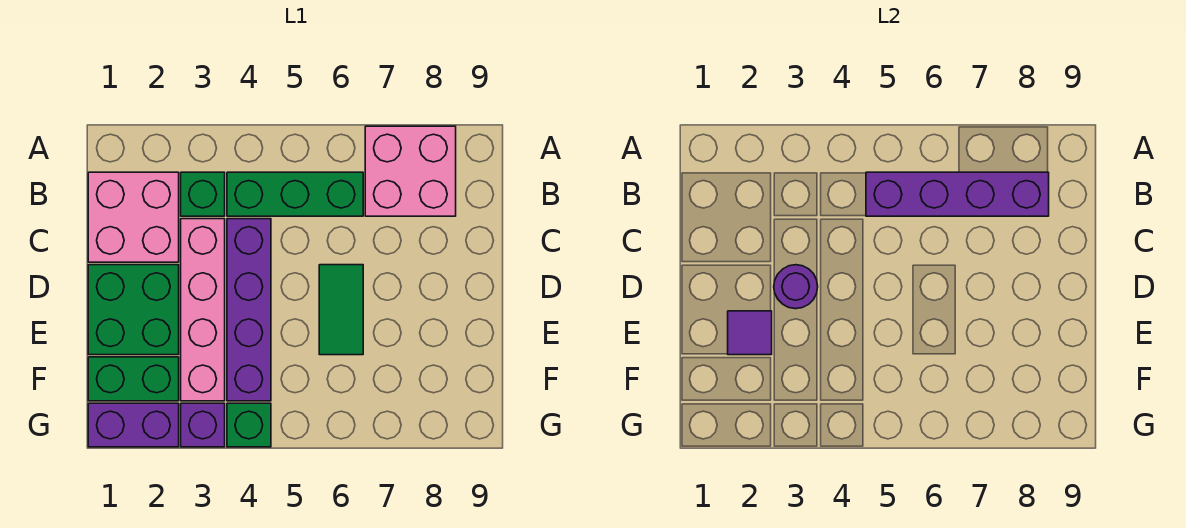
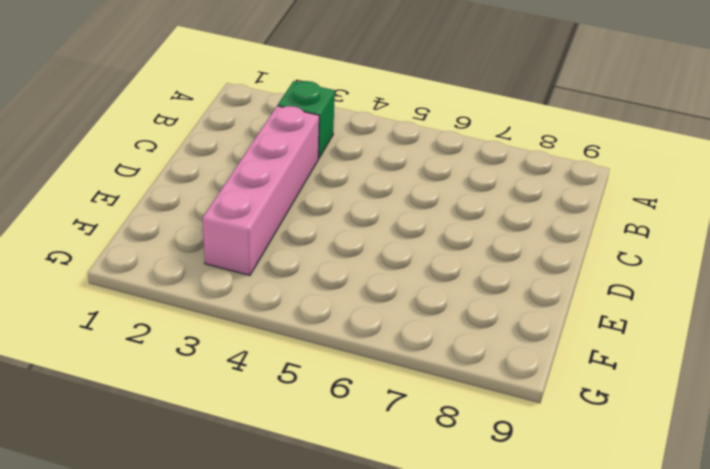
none -> pink brick A7:B8 level 1
none -> pink brick B1:C2 level 1
none -> green brick B4:B6 level 1

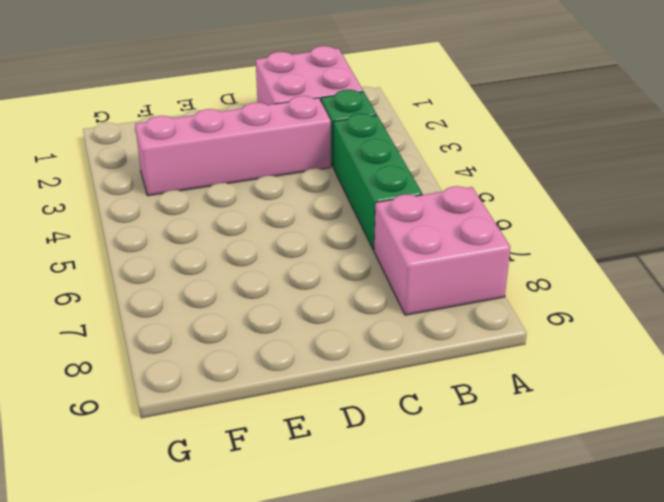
none -> purple brick C4:F4 level 1
none -> green brick D1:E2 level 1
none -> green tile D6:E6 level 1

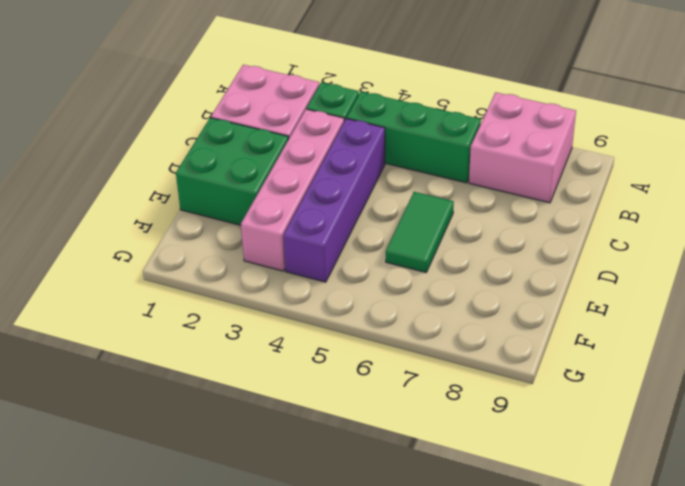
none -> green brick F1:F2 level 1
none -> purple brick G1:G2 level 1
none -> purple brick G3 level 1

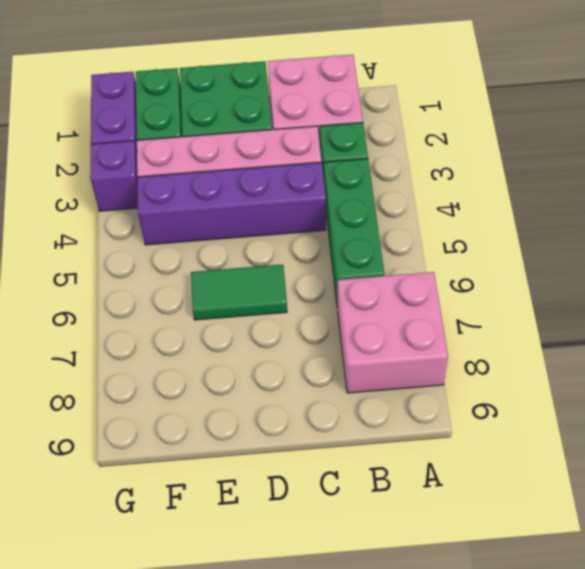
none -> green brick G4 level 1
none -> purple brick B5:B8 level 2
none -> purple round brick D3 level 2

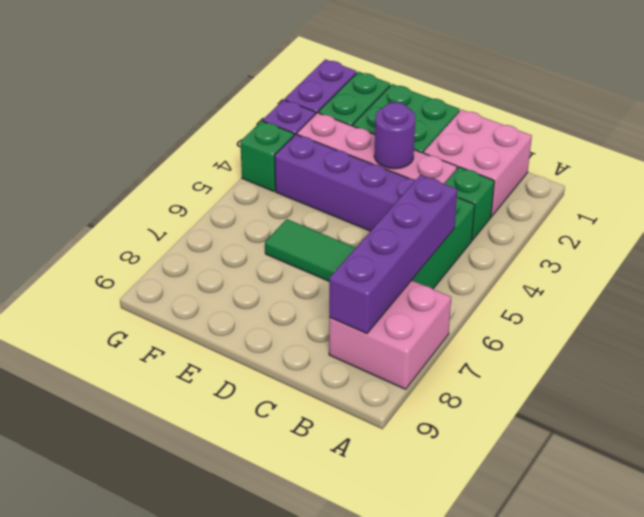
none -> purple tile E2 level 2

